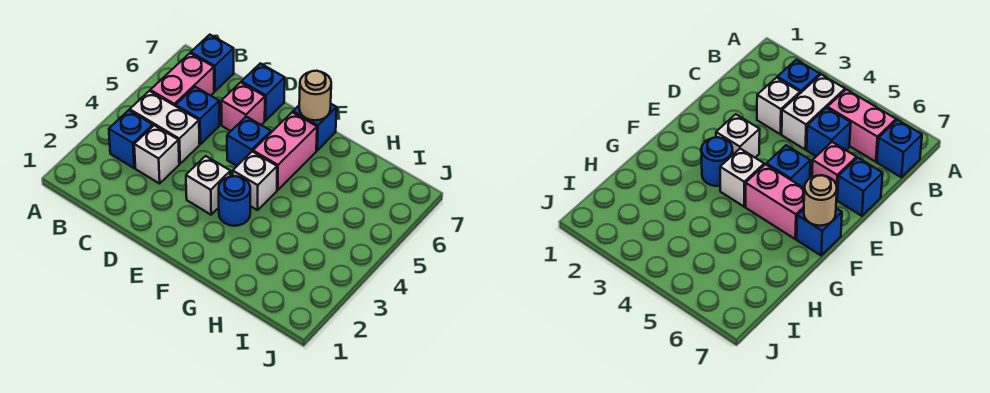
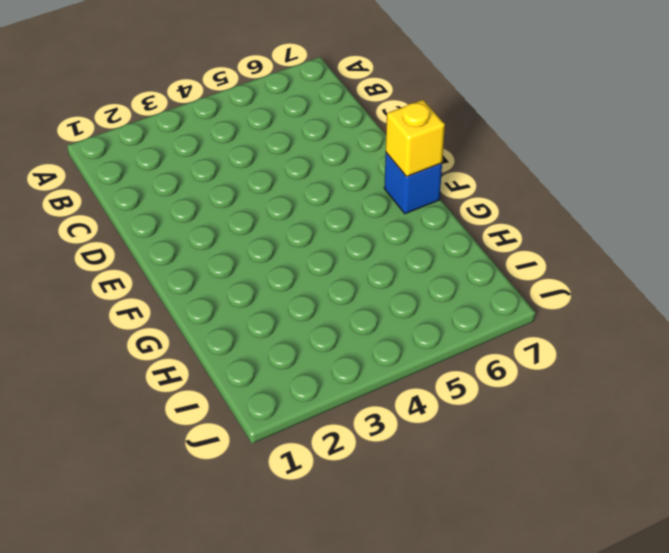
yellow brick F7 level 2 -> tan round brick F7 level 2
none -> blue brick B3 level 1
none -> white brick B4:C4 level 1
none -> pink brick B5:B6 level 1

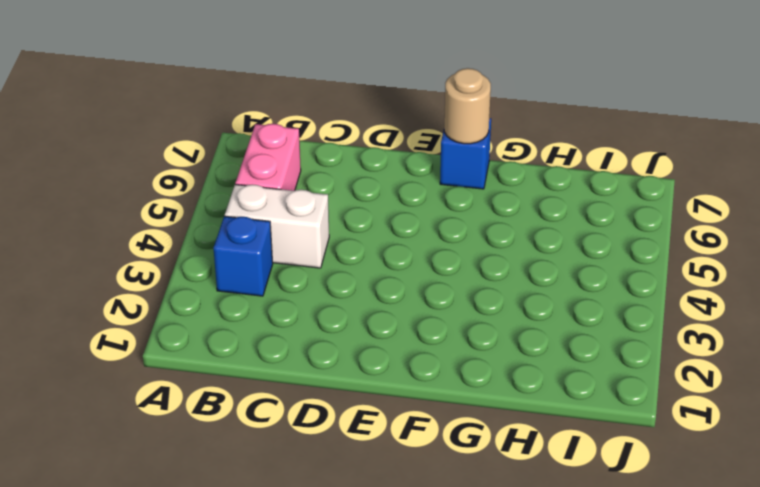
none -> blue brick B7 level 1
none -> white brick C3 level 1
none -> blue brick C5 level 1

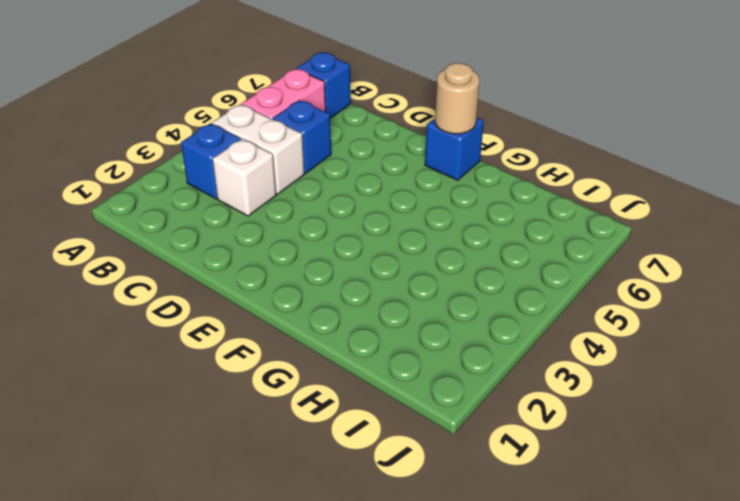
none -> pink brick D6 level 1
none -> blue brick D7 level 1
none -> white brick E3 level 1

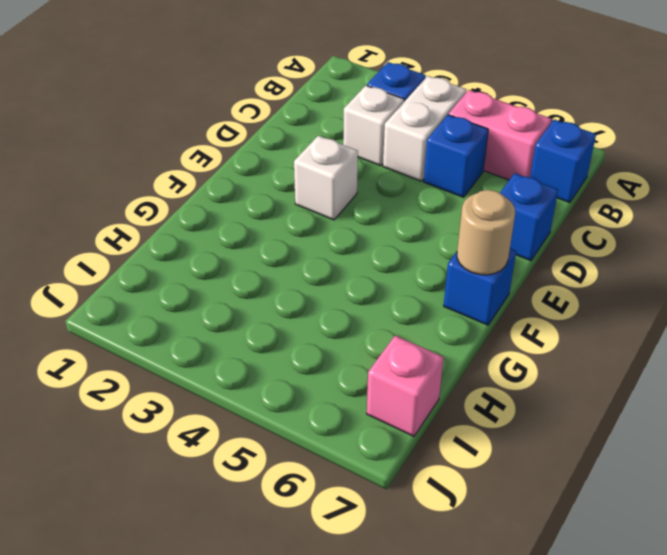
pink brick I7 level 1 -> pink brick D6 level 1
none -> blue brick E5 level 1
none -> blue round brick F3 level 1
none -> white brick F4 level 1

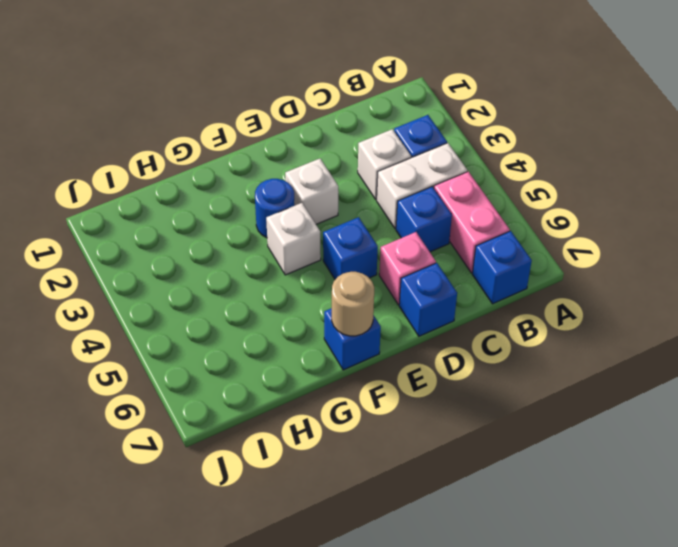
none -> pink brick F5:F6 level 1

